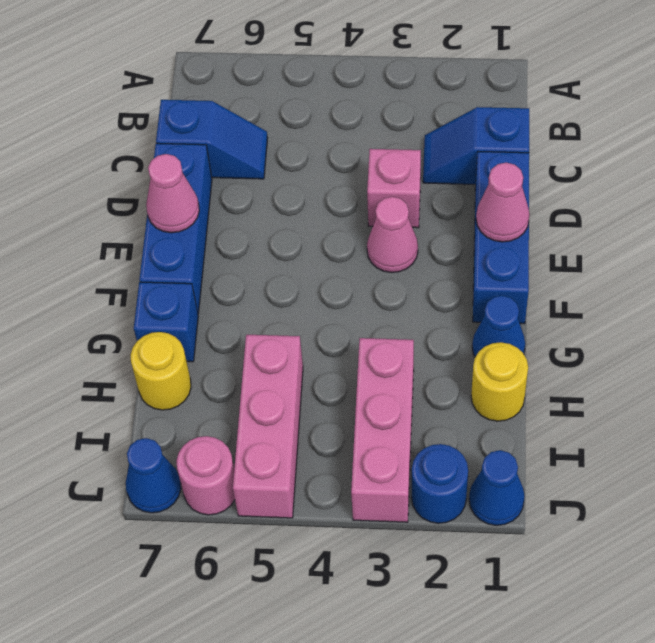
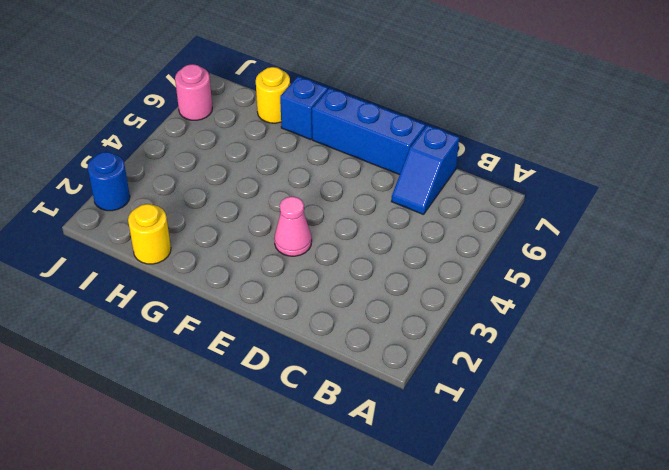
none -> blue slope C1:C2 level 1 top 1
none -> blue brick D1:F1 level 1
none -> pink brick D3 level 1

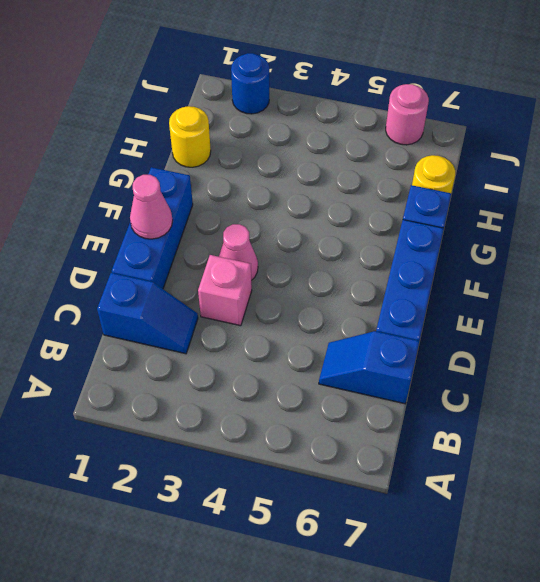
none -> blue cone G1 level 1
none -> pink brick H3:J3 level 1
none -> pink brick H5:J5 level 1

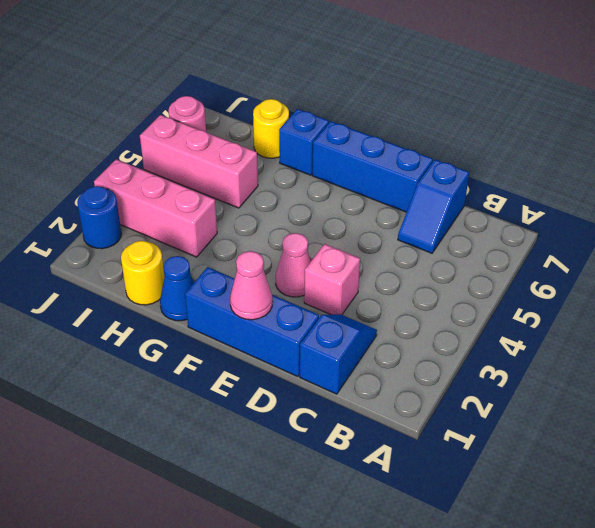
none -> blue cone J1 level 1
none -> blue cone J7 level 1
none -> pink cone E7 level 2

